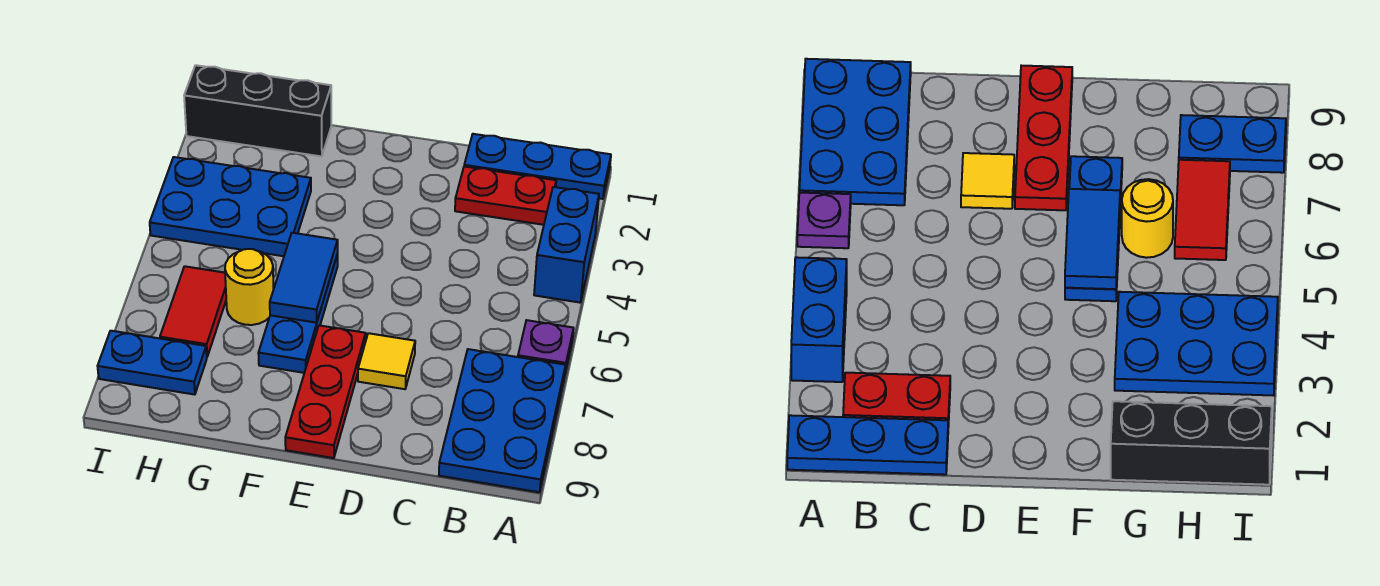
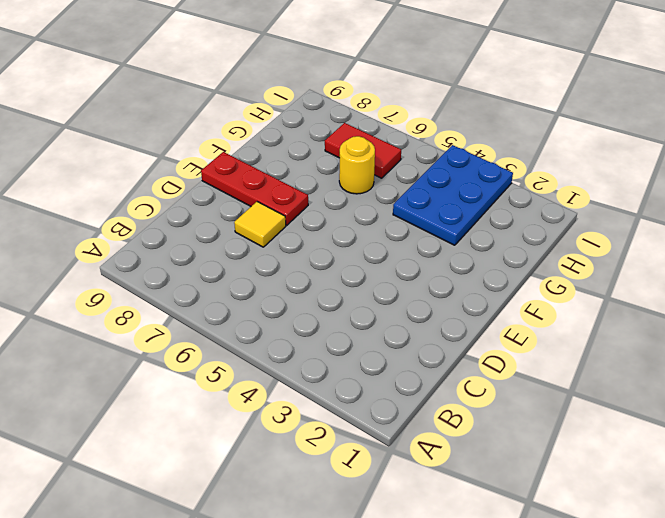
none -> blue plate A1:C1 level 1
none -> blue brick A3:A4 level 1
none -> purple plate A6 level 1

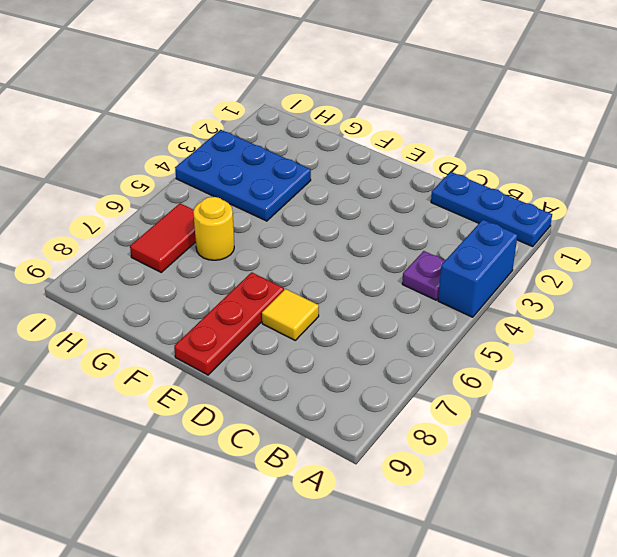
purple plate B4 level 1 -> purple plate A6 level 1
none -> blue plate A7:B9 level 1
none -> red plate B2:C2 level 1
none -> blue plate F5:F7 level 1

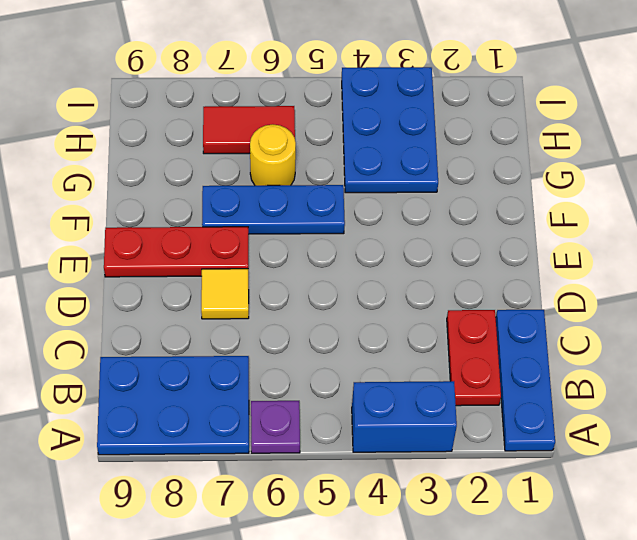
none -> black brick G1:I1 level 1
none -> blue plate H8:I8 level 1
none -> blue tile F5:F6 level 2

